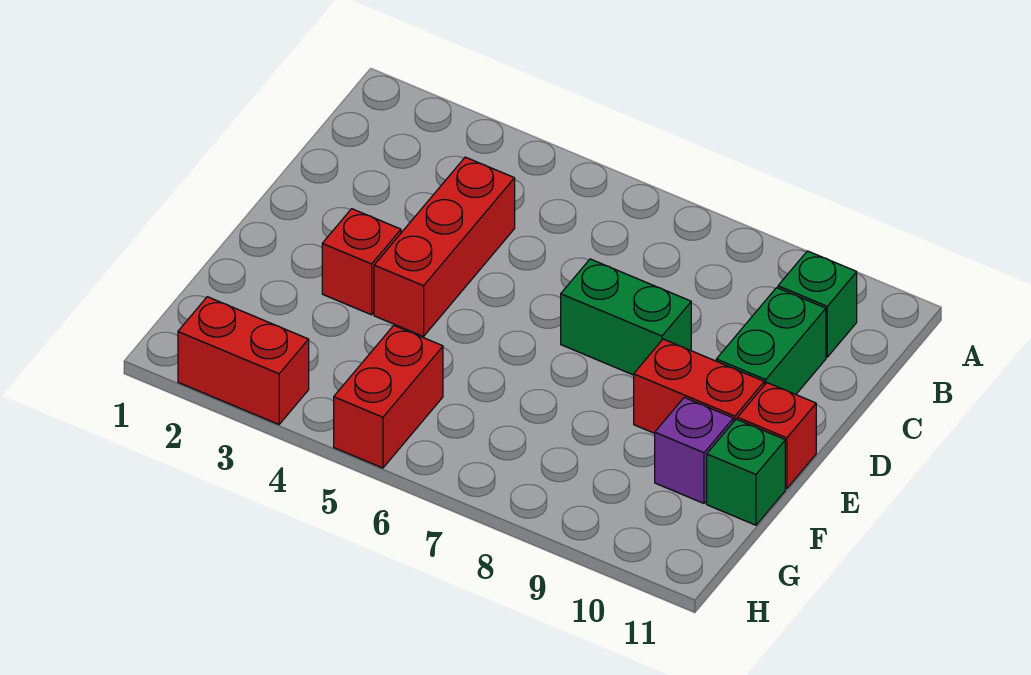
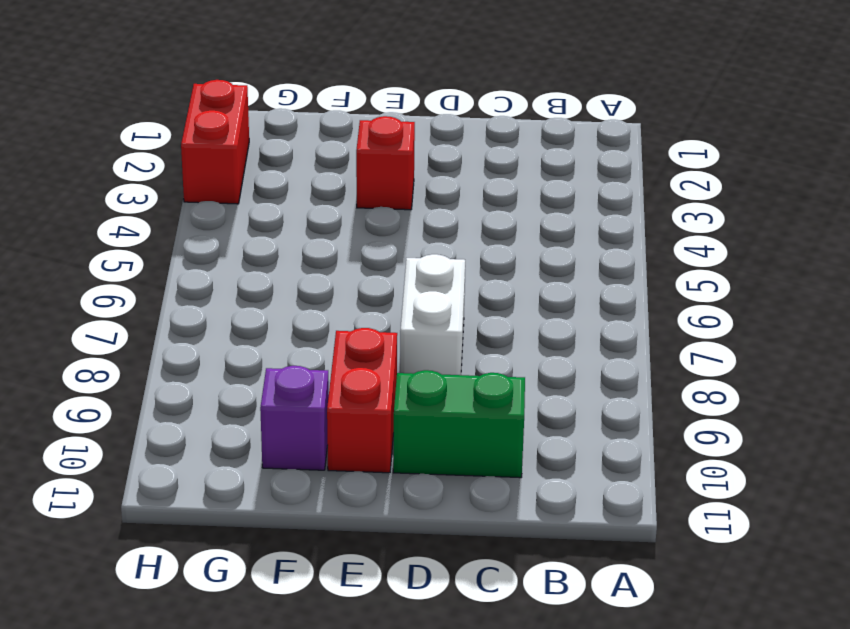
white brick D7:D8 level 1 -> green brick D7:D8 level 1
none -> green brick B10 level 1
none -> red brick C4:E4 level 1

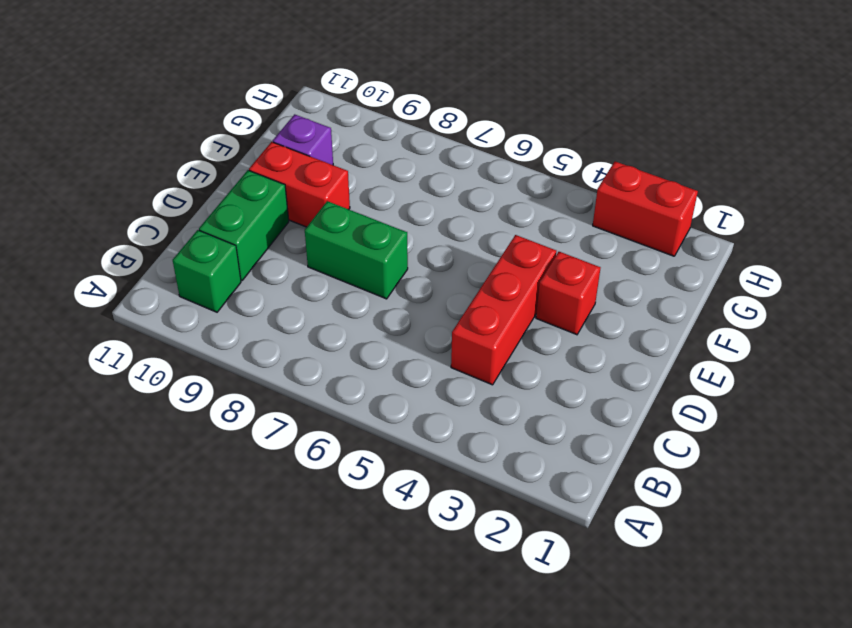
none -> red brick E11 level 1
none -> green brick F11 level 1

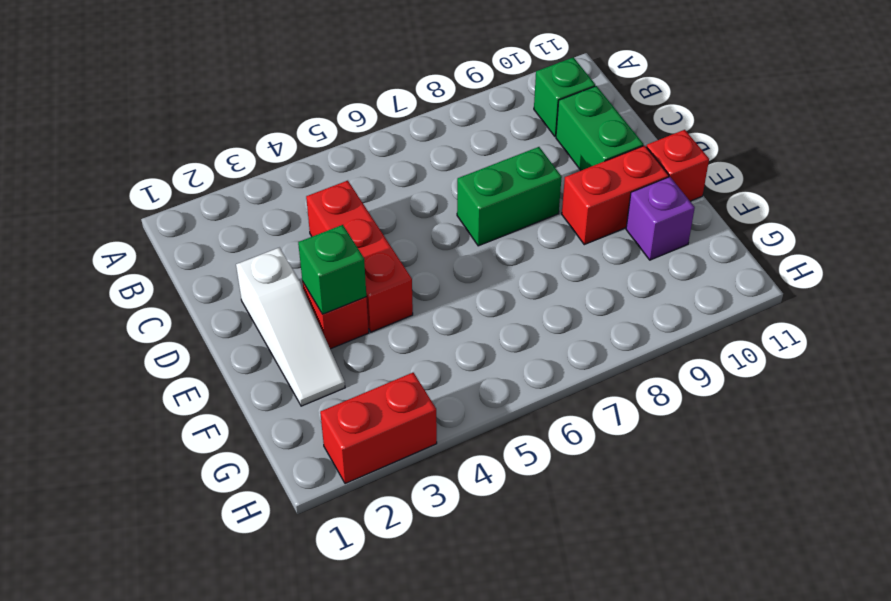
white slope D2:F2 level 1 top D -> none
green brick E3 level 2 -> green brick F11 level 1
none -> red brick G5:H5 level 1

